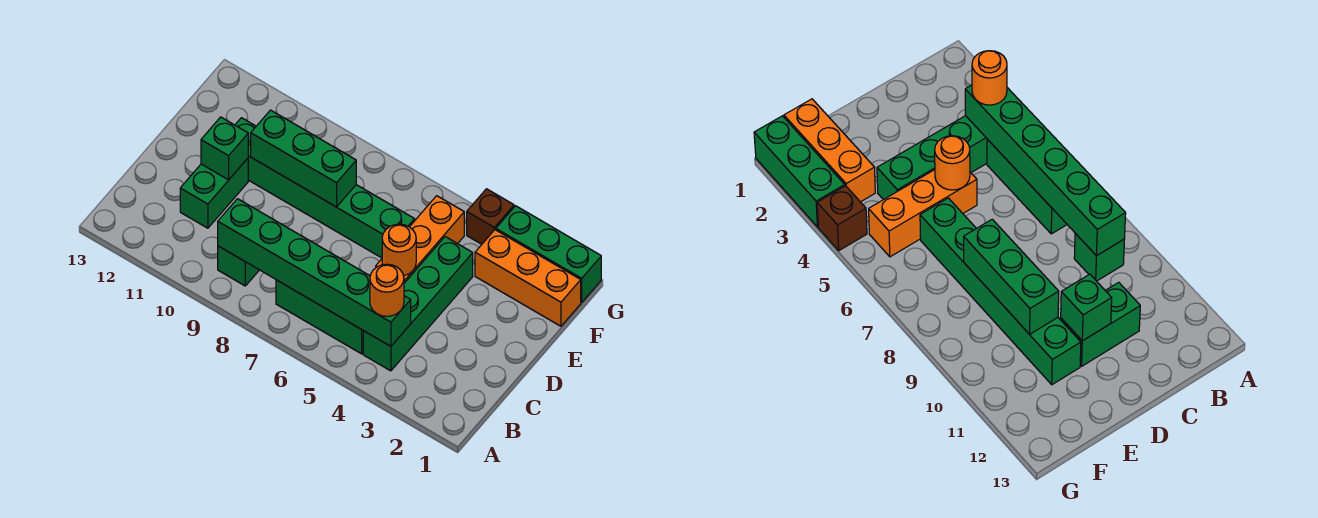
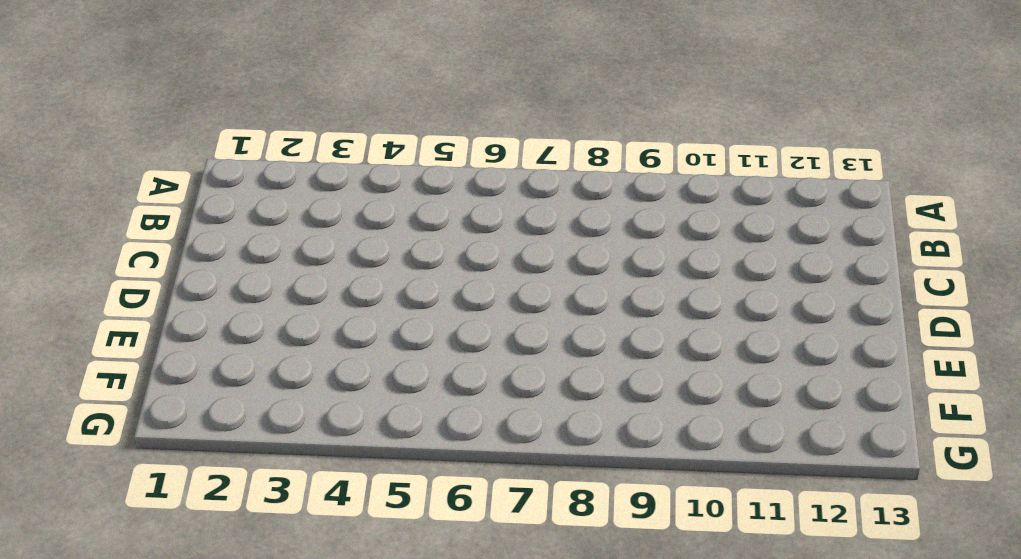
none -> green brick B4:E4 level 1
none -> green brick B5:B7 level 1
none -> green brick B9 level 1

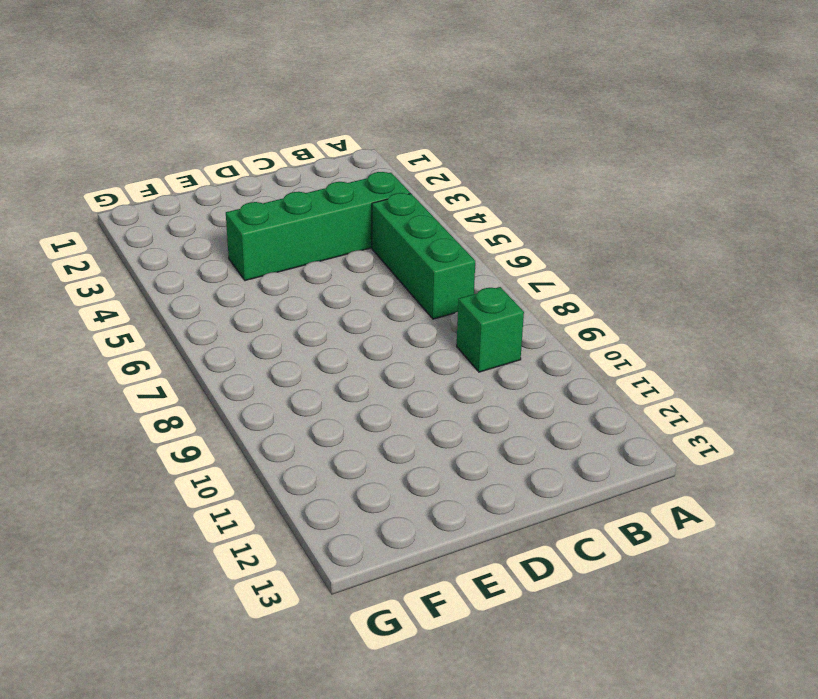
none -> green brick C11:D11 level 1
none -> orange brick D5:F5 level 1
none -> green brick E6:E11 level 1

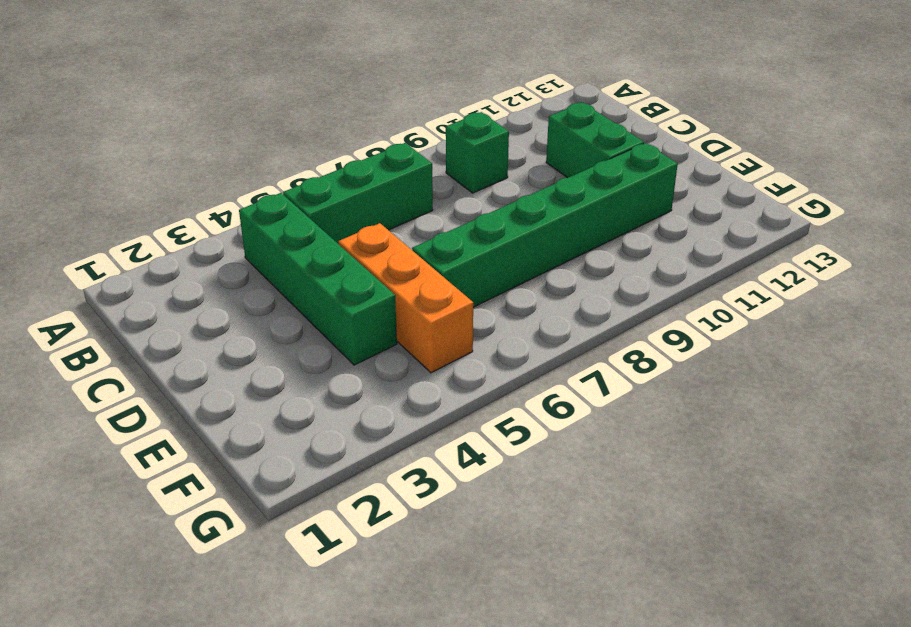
none -> orange brick F1:F3 level 1
none -> green brick G1:G3 level 1
none -> brown brick G4 level 1

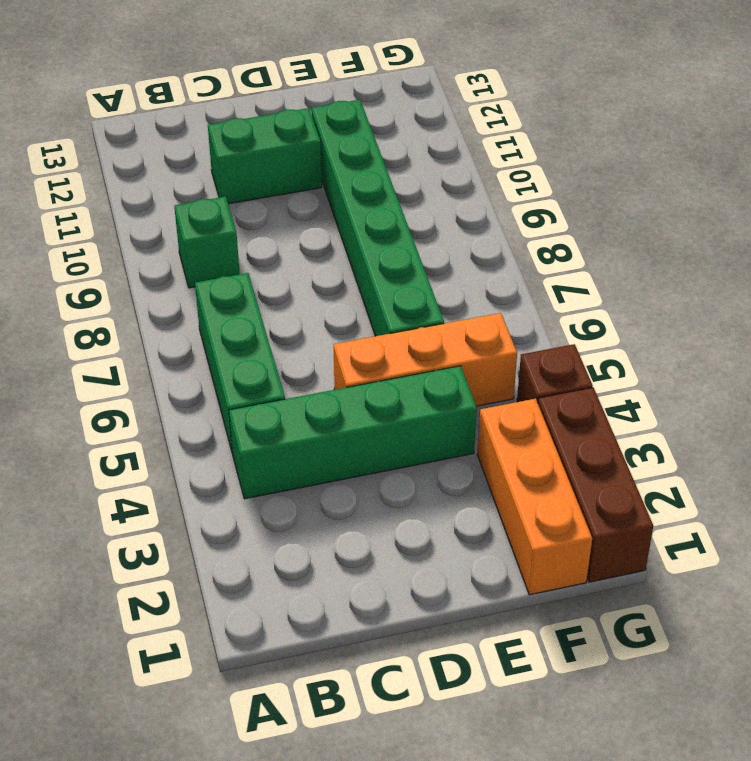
brown brick G1:G3 level 1 -> green brick G1:G3 level 1
none -> green brick B4:B9 level 2
none -> orange round brick D5 level 2
none -> green brick D11 level 2

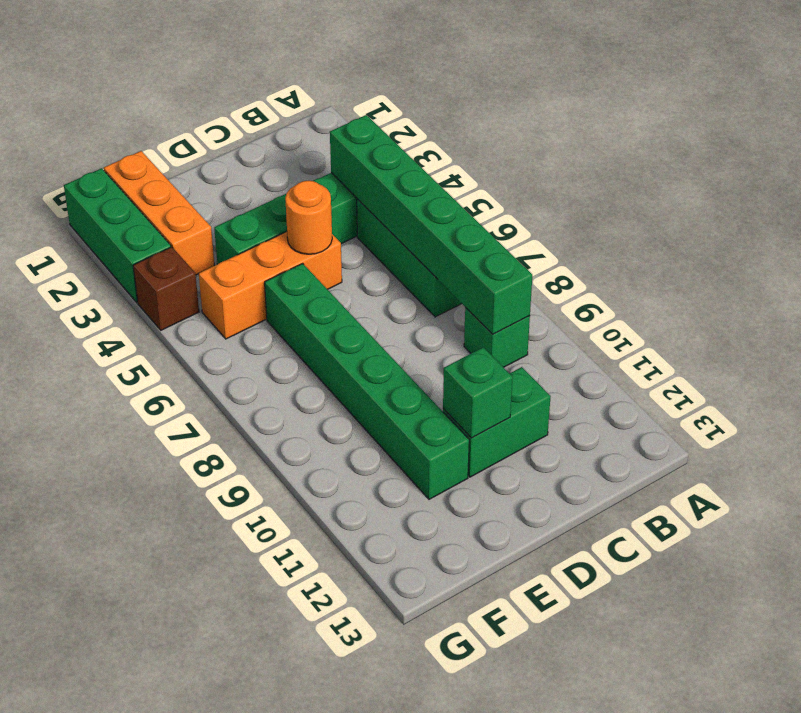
none -> green brick E8:E10 level 2
none -> orange round brick B4 level 3

